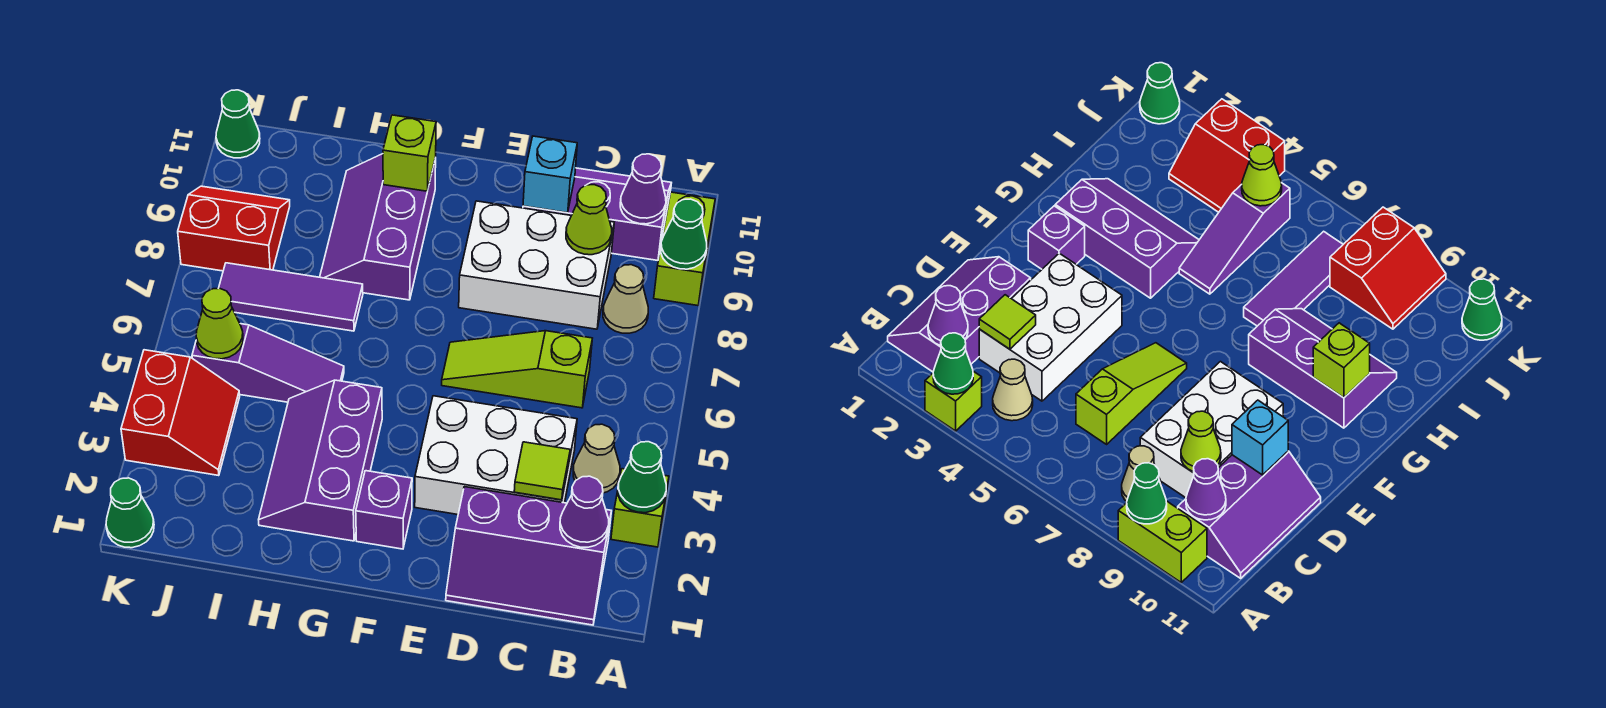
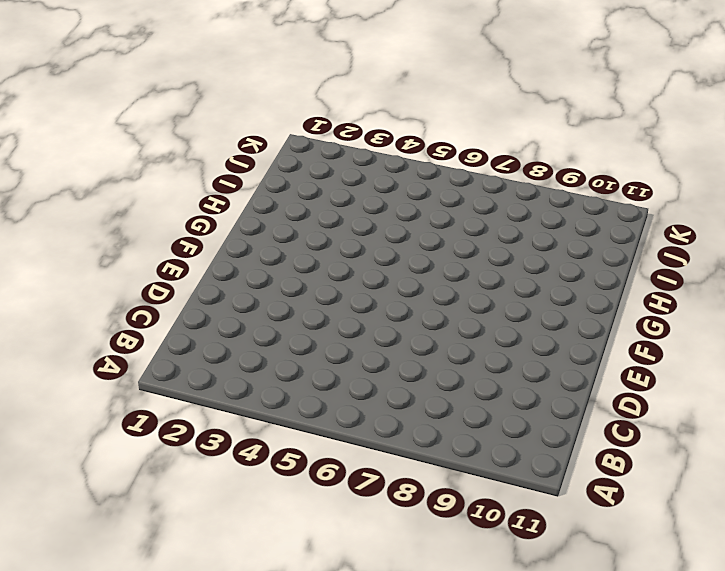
none -> lime brick A3 level 1
none -> lime brick A9:A10 level 1
none -> purple slope B1:D2 level 1 top 2

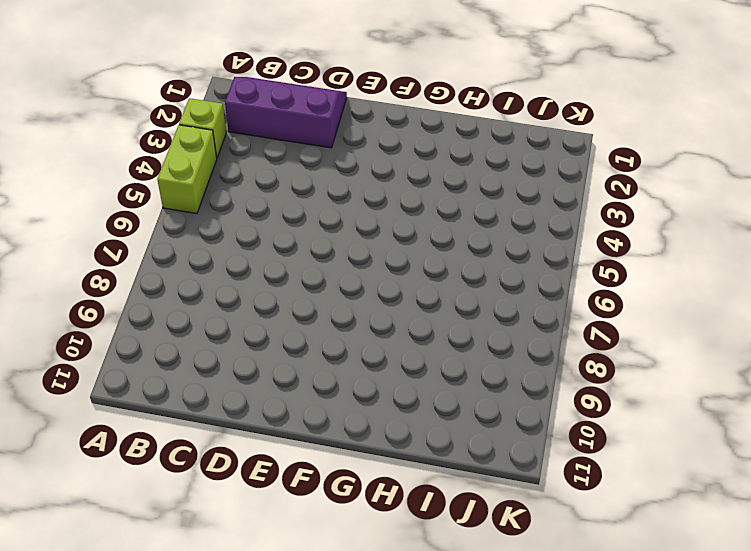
lime brick A4:A5 level 1 -> lime brick A9:A10 level 1
none -> tan cone B4 level 1
none -> tan cone B8 level 1
none -> purple slope B10:D11 level 1 top 10

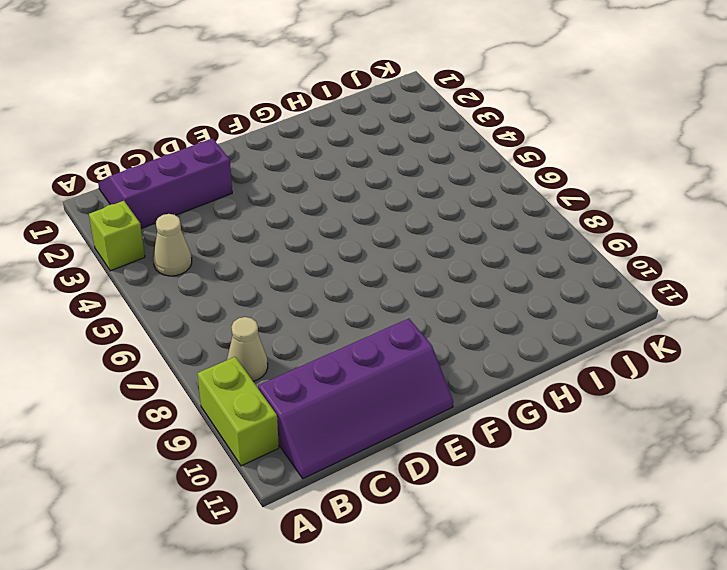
purple slope B10:E11 level 1 top 10 -> purple slope B10:D11 level 1 top 10
none -> white brick C3:E4 level 1
none -> lime slope C6:E6 level 1 top C
none -> white brick C8:E9 level 1

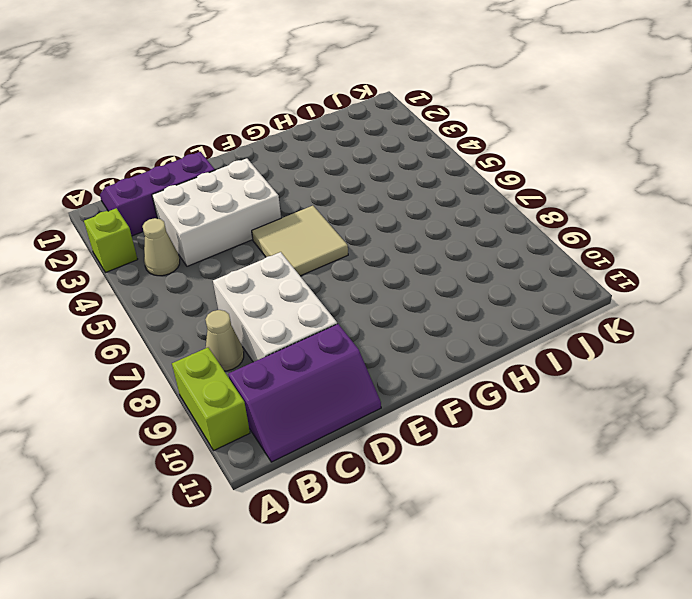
white brick C7:D9 level 1 -> white brick C8:E9 level 1
tan tile E5:F6 level 1 -> lime slope C6:E6 level 1 top C
none -> purple brick F2 level 1
none -> purple slope G2:H4 level 1 top G
none -> purple slope G8:H10 level 1 top G

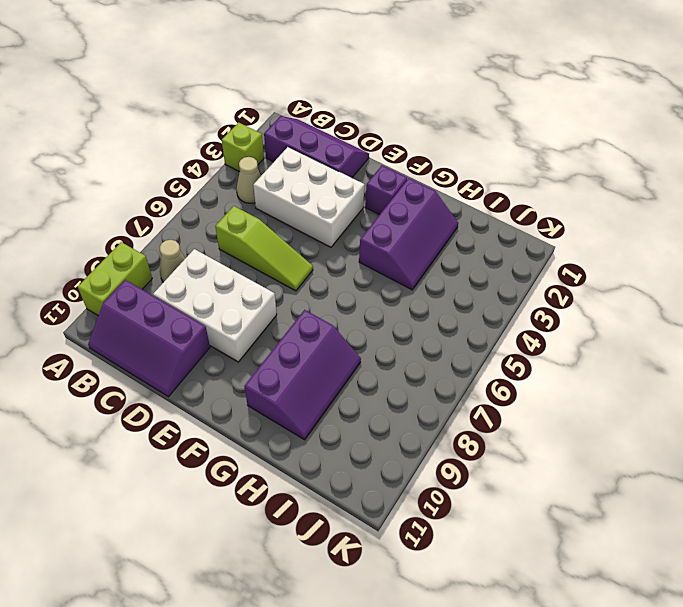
none -> purple slope H5:J5 level 1 top J
none -> purple tile H7:J7 level 1
none -> red slope J3:K4 level 1 top K

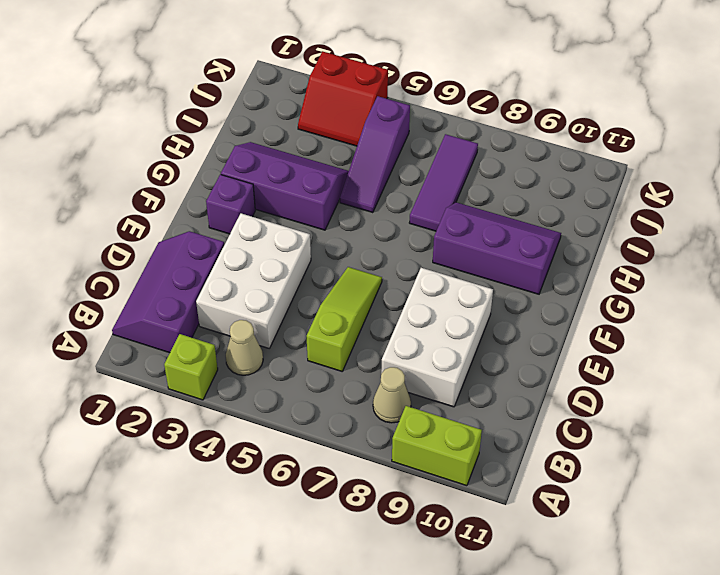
none -> purple slope B10:D11 level 1 top 10
none -> red slope J8:K9 level 1 top 8
none -> green cone K1 level 1

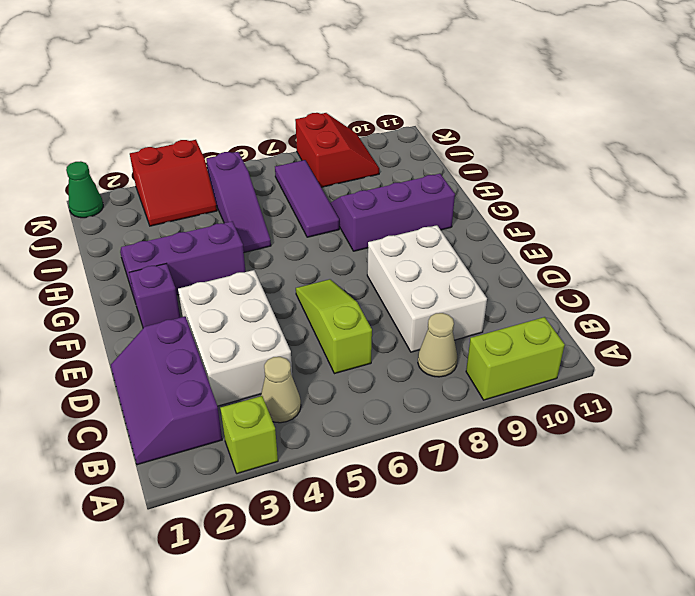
none -> purple slope B10:D11 level 1 top 10
none -> green cone K11 level 1
none -> green cone A3 level 2

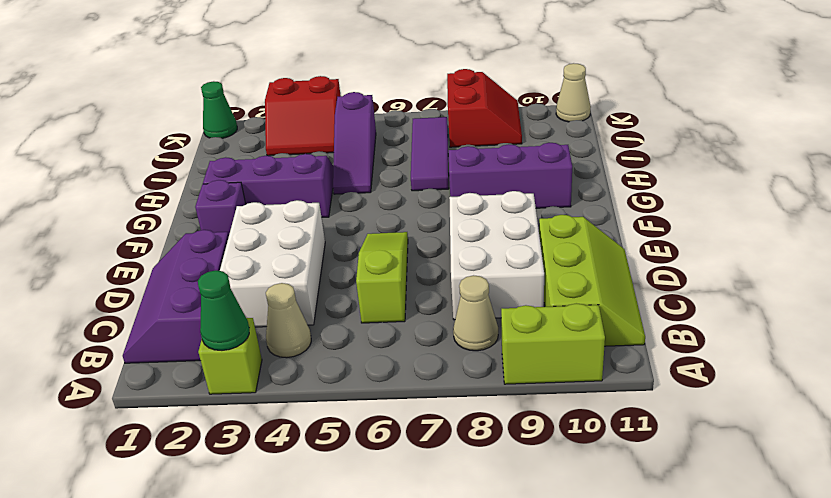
lime slope B10:D11 level 1 top 10 -> purple slope B10:D11 level 1 top 10
tan cone K11 level 1 -> green cone K11 level 1
none -> green cone A9 level 2
none -> purple cone B2 level 2
none -> purple cone B10 level 2

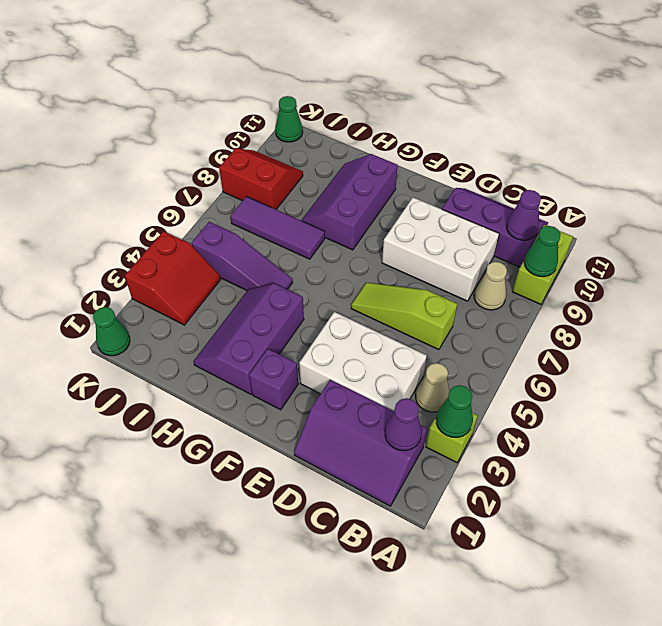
none -> lime tile C3 level 2
none -> lime cone C9 level 2
none -> cyan brick D10 level 2

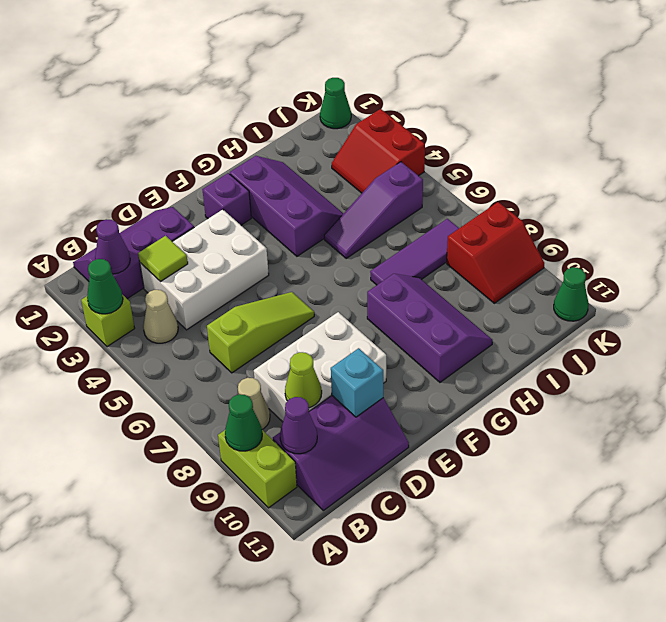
none -> lime brick G10 level 2
none -> lime cone J5 level 2

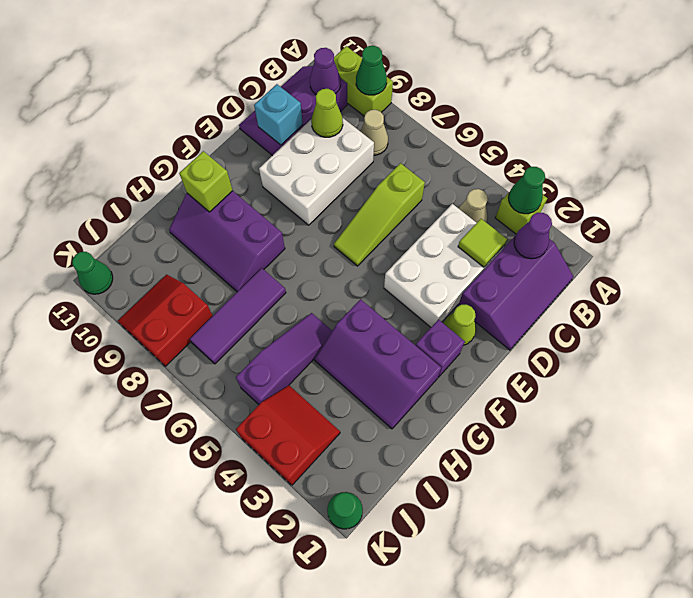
lime cone E2 level 1 -> lime cone J5 level 2

